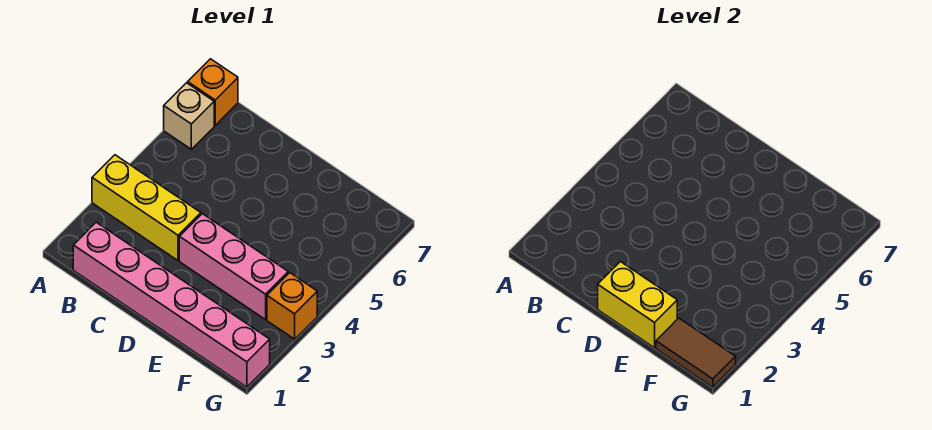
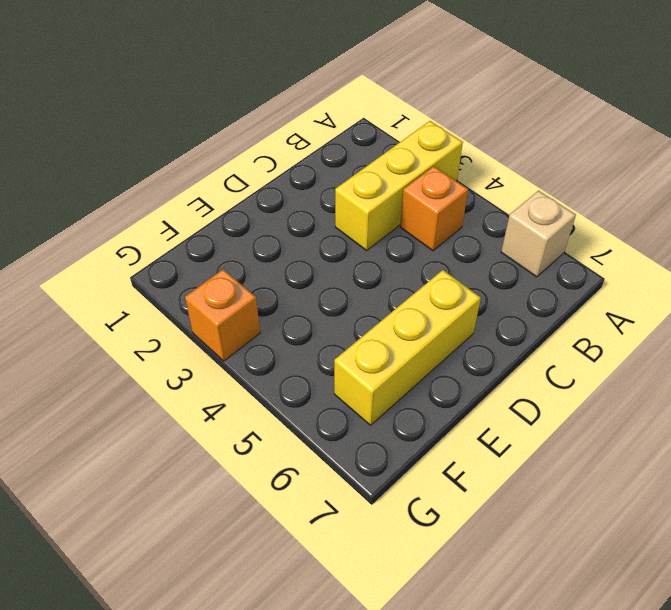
orange brick B4 level 1 -> orange brick A7 level 1
yellow brick D6:F6 level 1 -> none
none -> pink brick B1:G1 level 1
none -> pink brick D3:F3 level 1

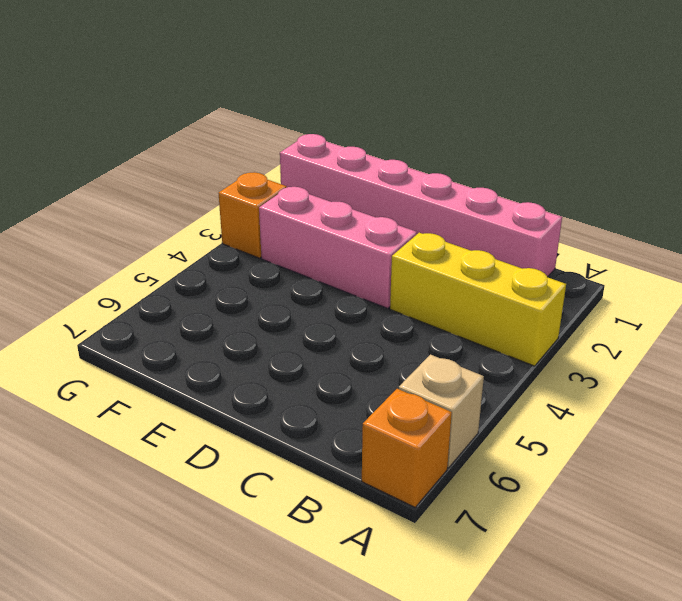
none -> yellow brick D1:E1 level 2
none -> brown tile F1:G1 level 2

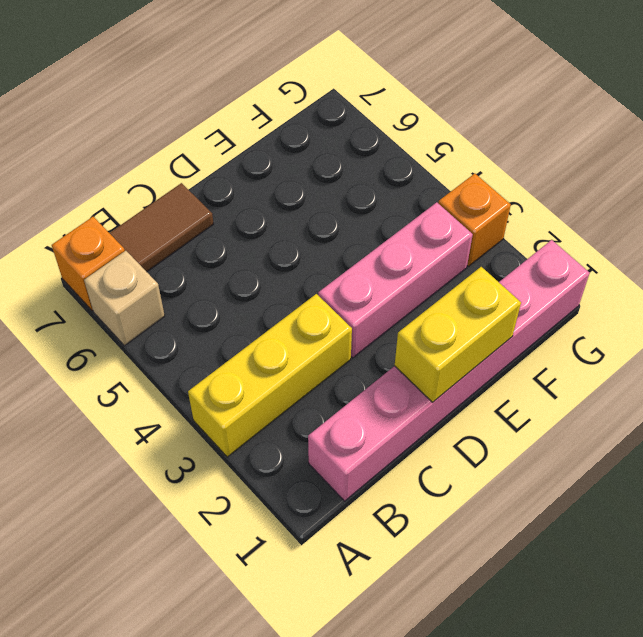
brown tile B7:C7 level 1 -> brown tile F1:G1 level 2

